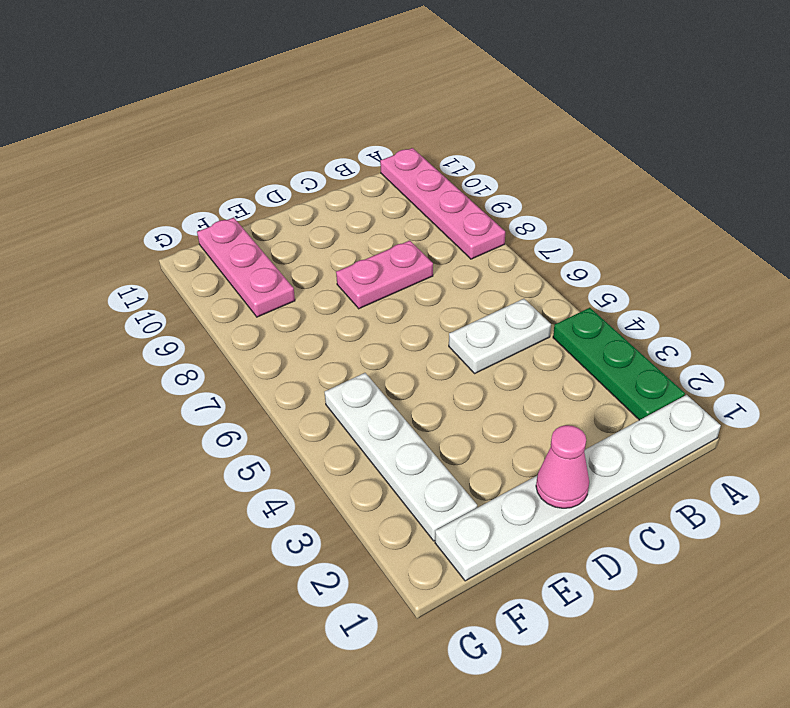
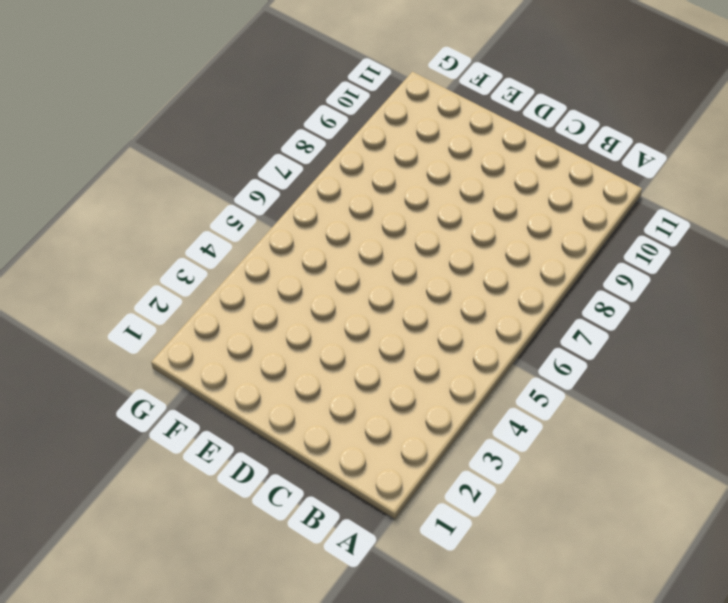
none -> white plate A1:F1 level 1
none -> green plate A2:A4 level 1

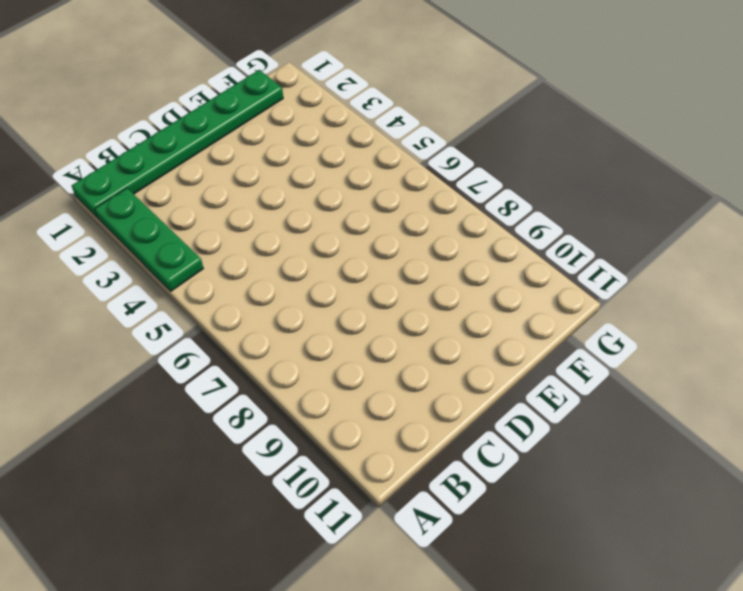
green plate A1:F1 level 1 -> white plate A1:F1 level 1
none -> pink plate A8:A11 level 1
none -> white plate B5:C5 level 1

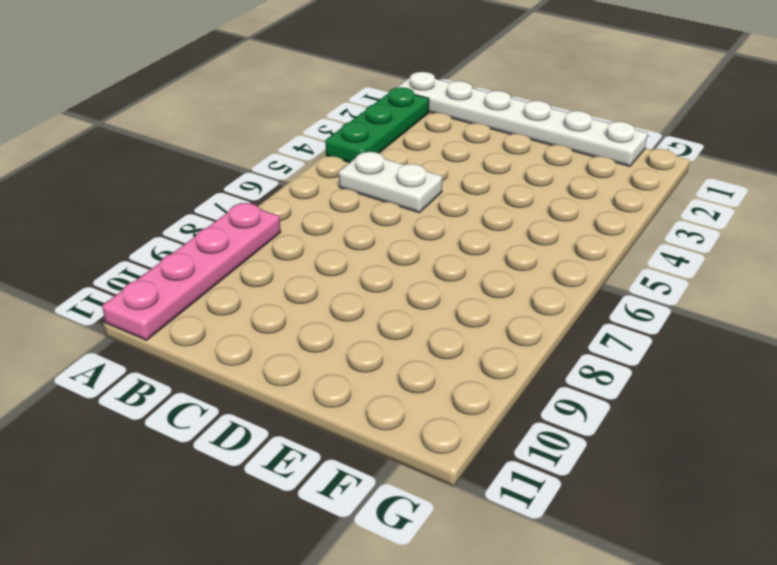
none -> pink plate C8:D8 level 1
none -> white plate F2:F5 level 1

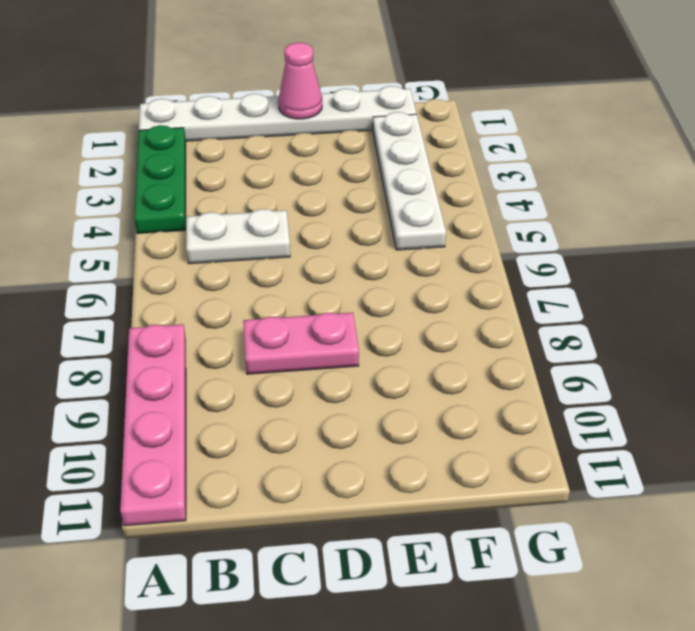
none -> pink plate F9:F11 level 1

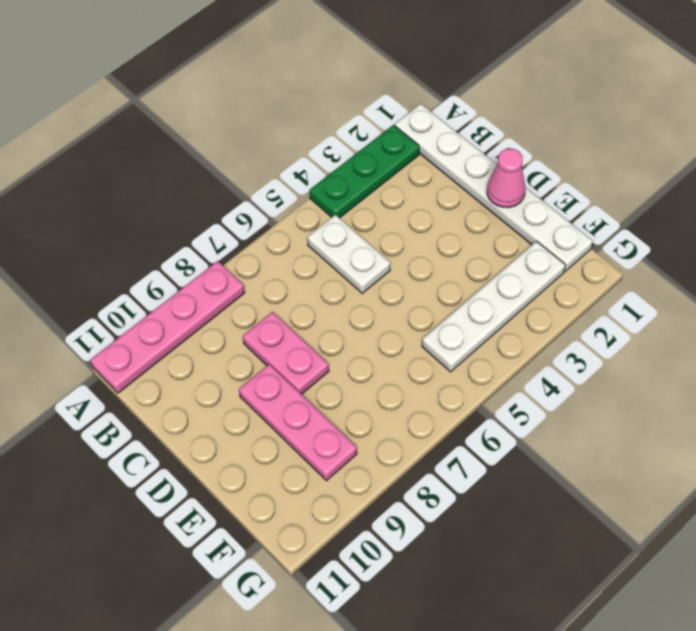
pink plate D9:F9 level 1 -> pink plate F9:F11 level 1

